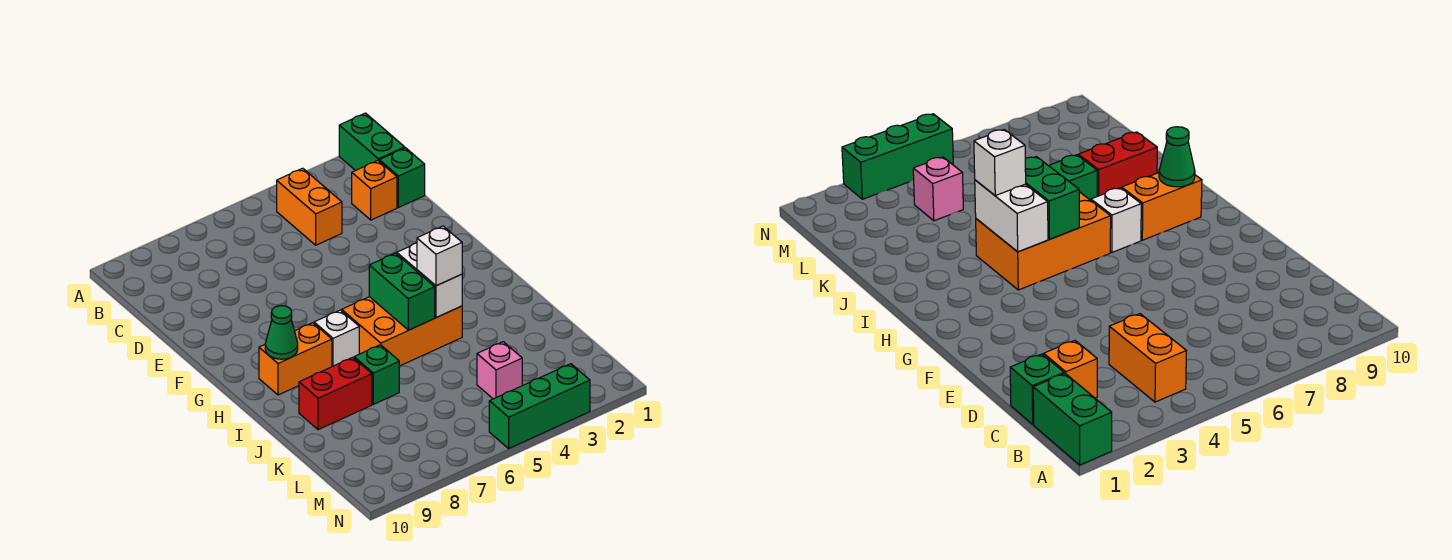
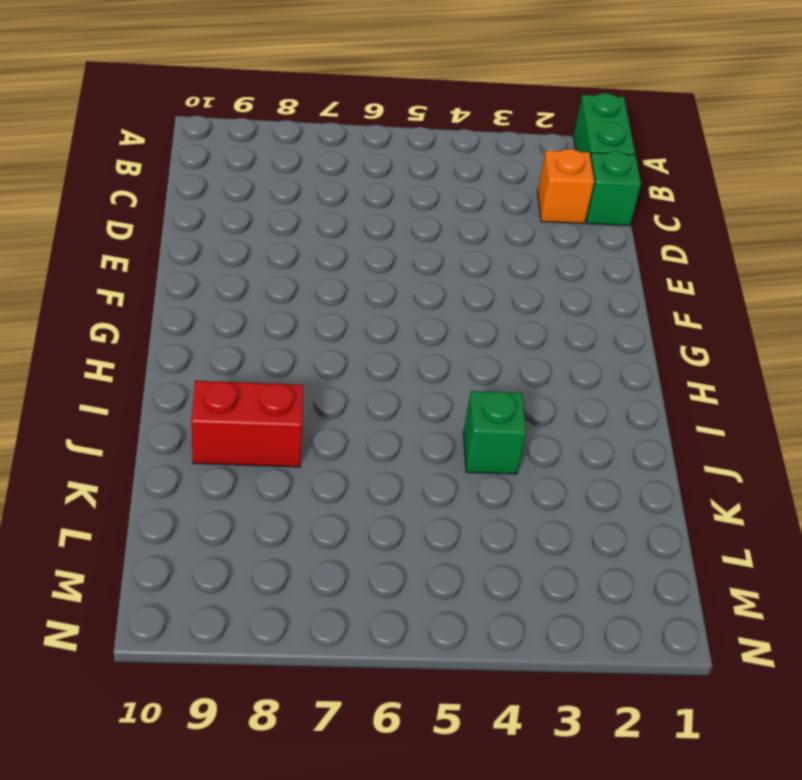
green brick J4 level 1 -> green brick J7 level 1
none -> orange brick B4:C4 level 1
none -> orange brick H4:I6 level 1
none -> white brick H7 level 1

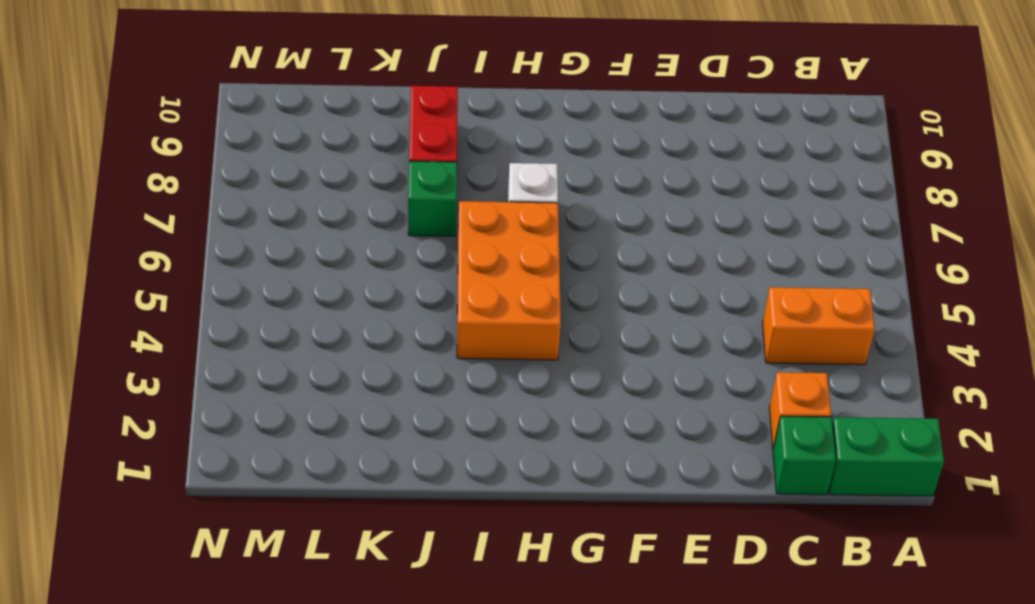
none -> orange brick H8:H9 level 1
none -> pink brick L4 level 1
none -> green brick N3:N5 level 1

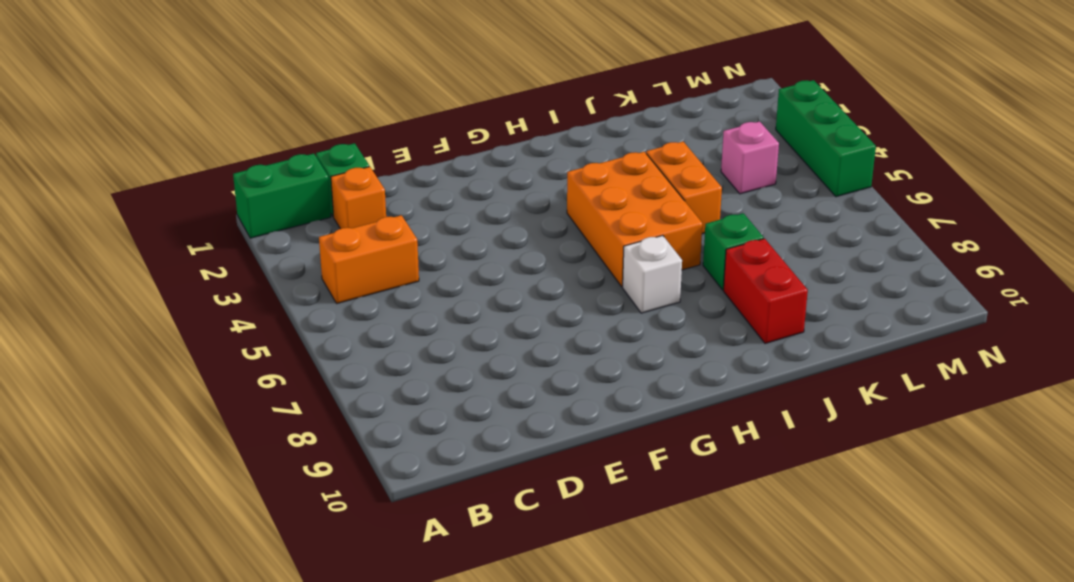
orange brick J4:J5 level 1 -> orange brick H8:H9 level 1
none -> white brick H4:I4 level 2
none -> green brick H5:I5 level 2
none -> green cone H9 level 2

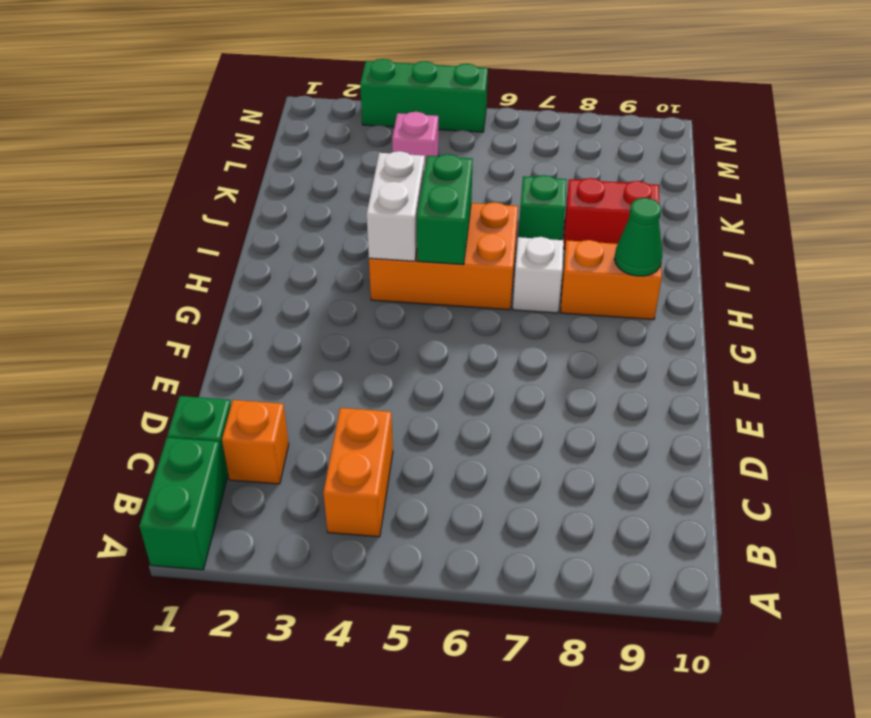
none -> white brick I4 level 3

